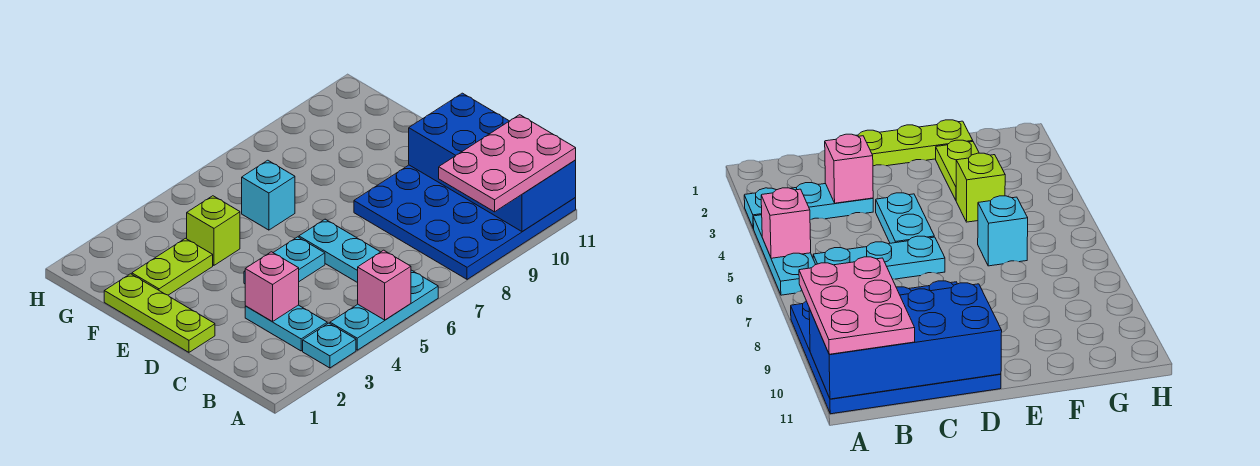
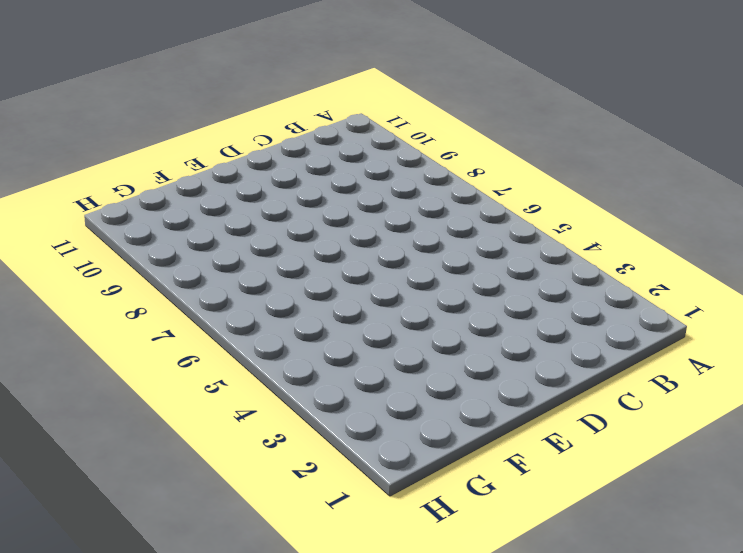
none -> cyan plate A3 level 1
none -> cyan plate A4:A6 level 1
none -> blue plate A8:D11 level 1

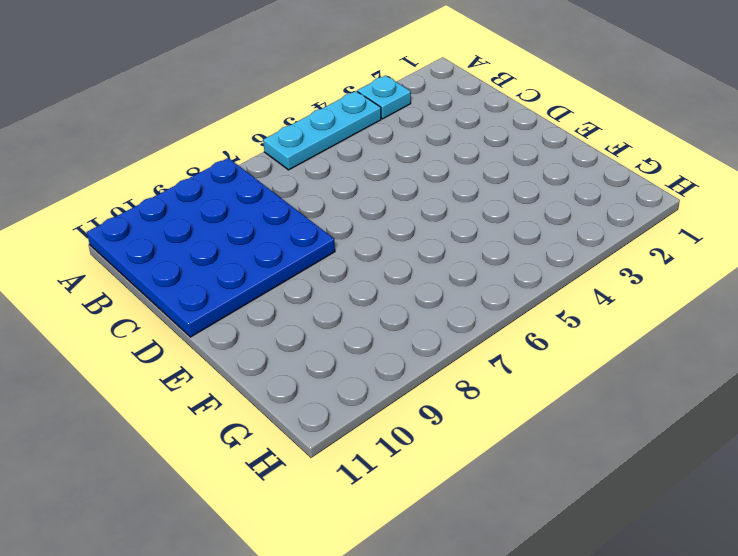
none -> cyan plate B3:C3 level 1
none -> cyan plate B6:D6 level 1
none -> lime plate D1:F1 level 1

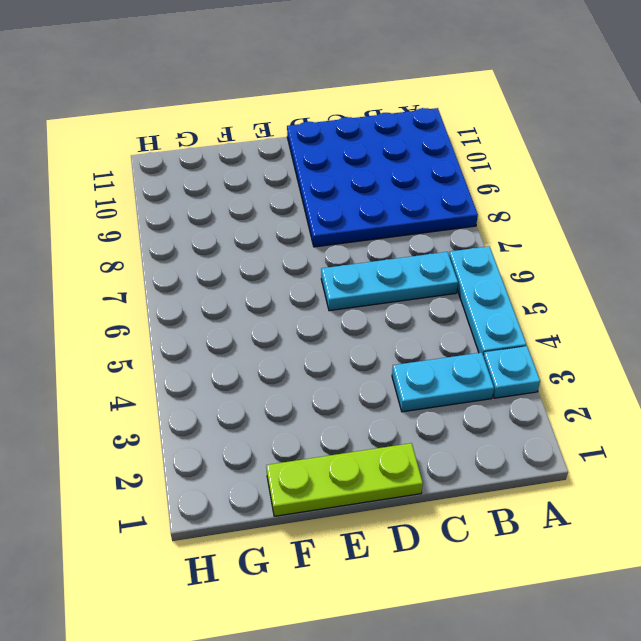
none -> cyan plate D4:D5 level 1
none -> lime plate F2:F3 level 1
none -> lime brick F4 level 1

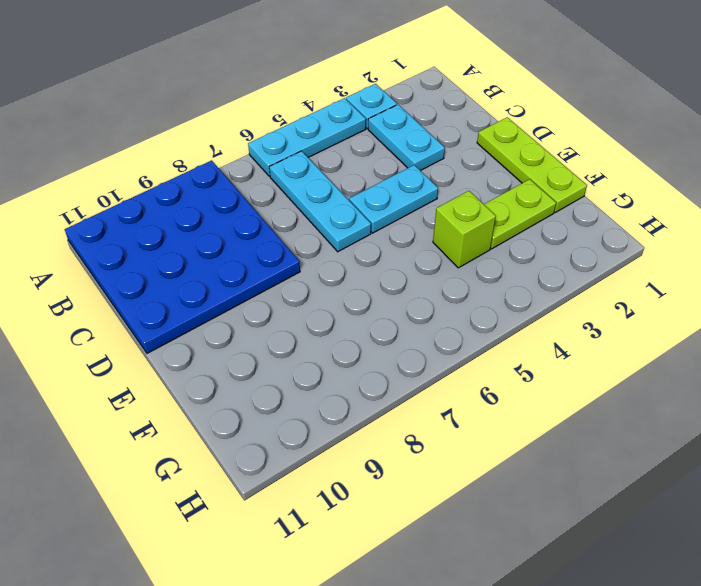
none -> cyan brick F6 level 1
none -> pink brick A5 level 2
none -> blue brick A10:D11 level 2

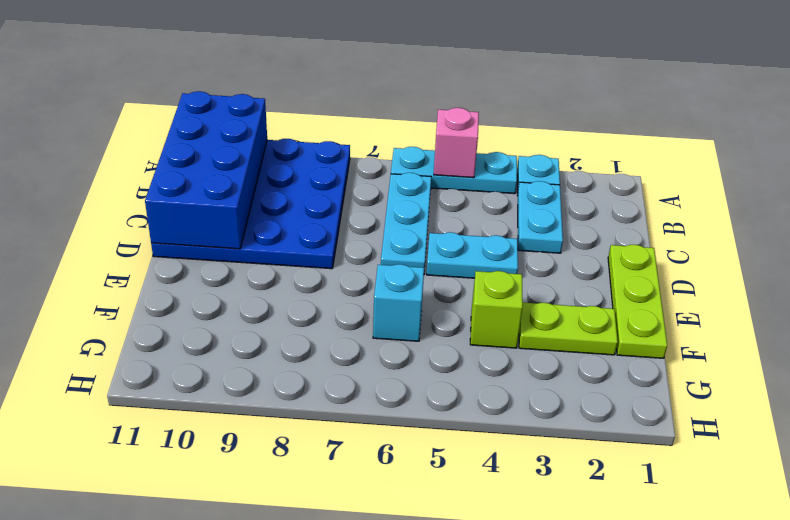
none -> pink brick C3 level 2
none -> pink plate A9:B11 level 3

